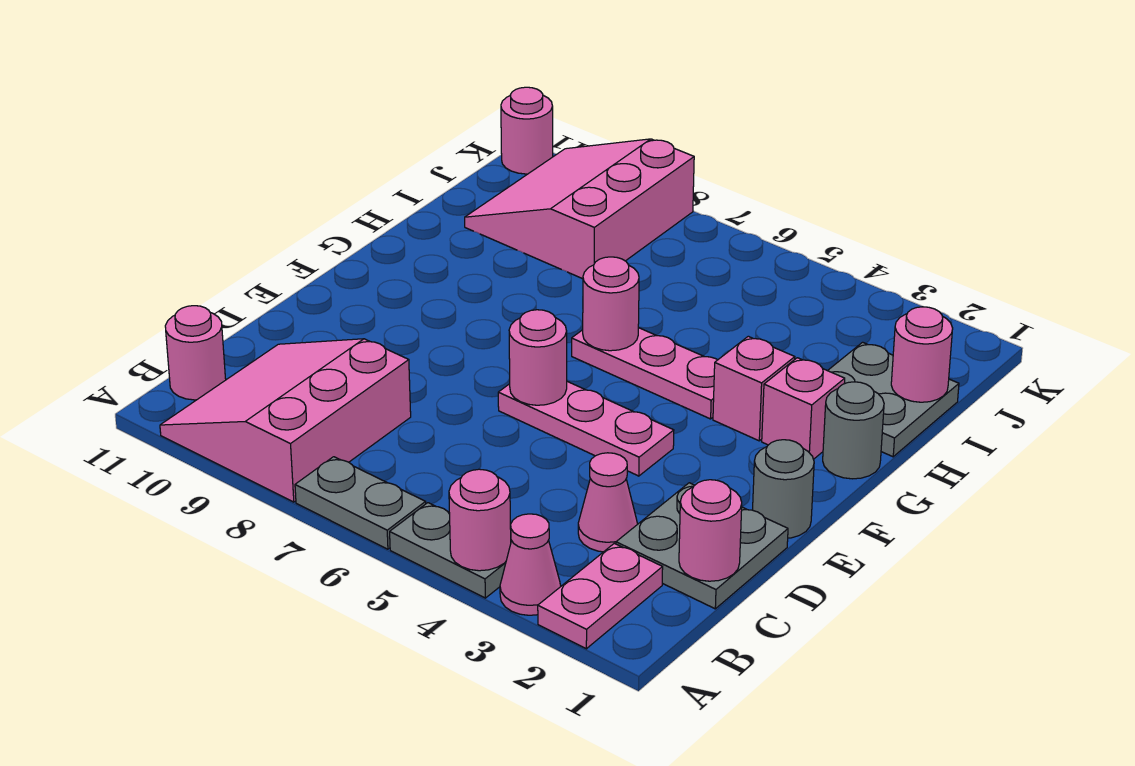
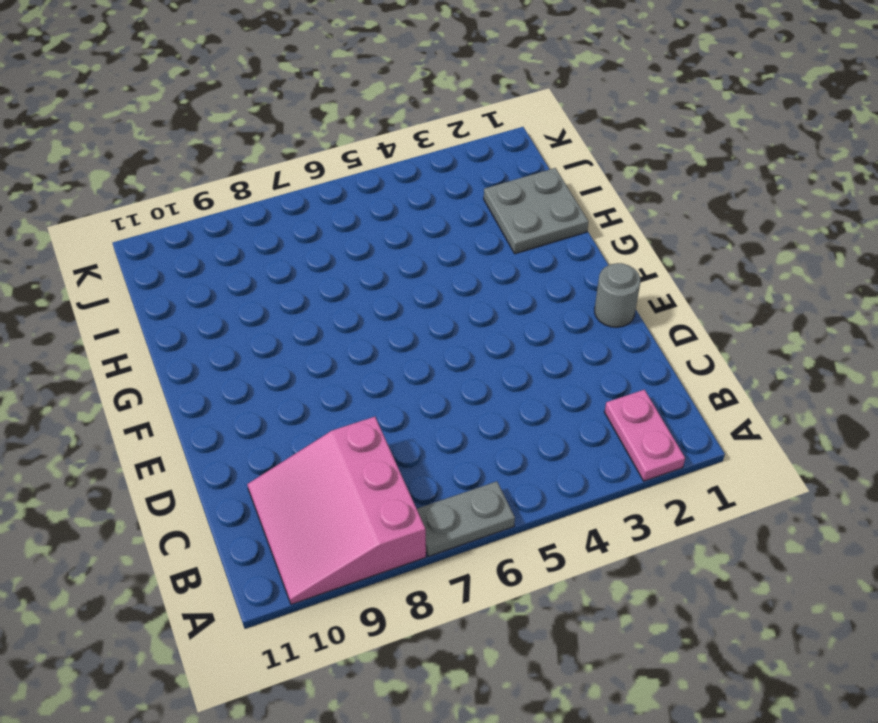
none -> pink cone A3 level 1
none -> grey plate A4:A5 level 1
none -> pink round brick B11 level 1

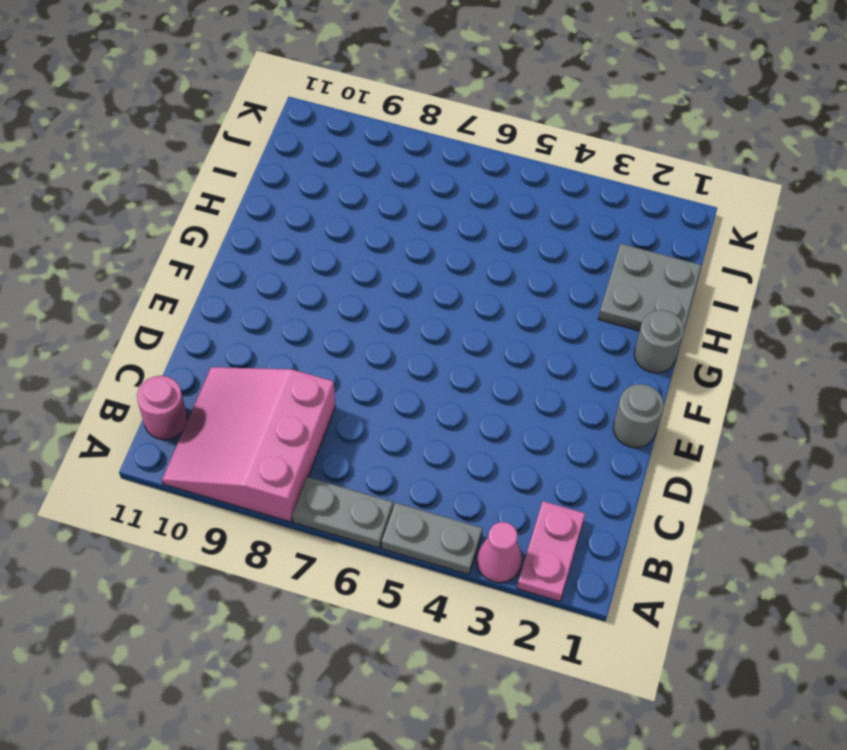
none -> grey plate C1:D2 level 1
none -> pink cone C3 level 1
none -> pink plate E4:E6 level 1

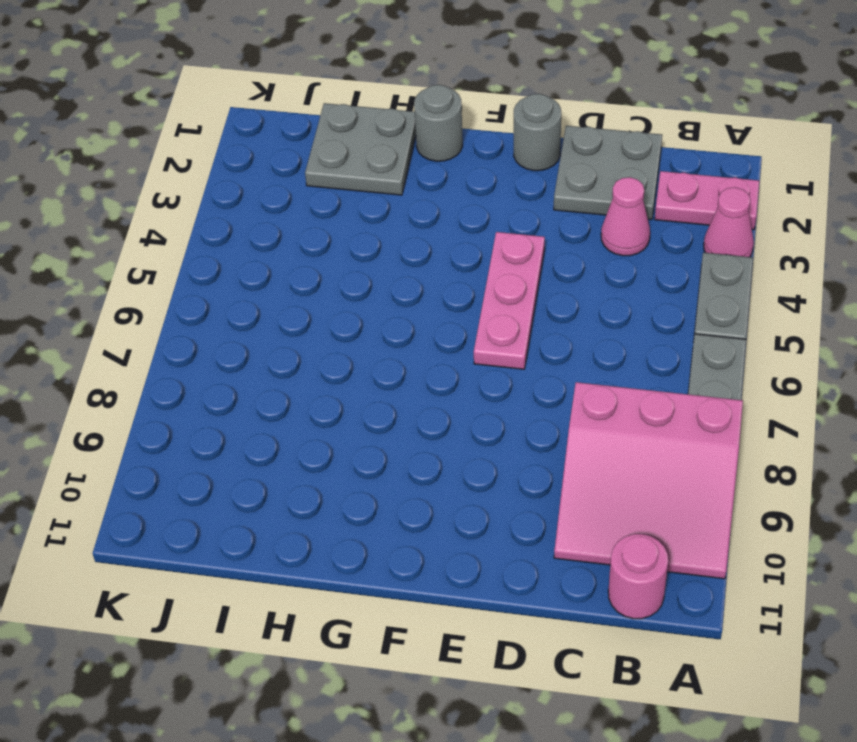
none -> pink brick G2 level 1
none -> pink brick G3 level 1
none -> pink plate G4:G6 level 1

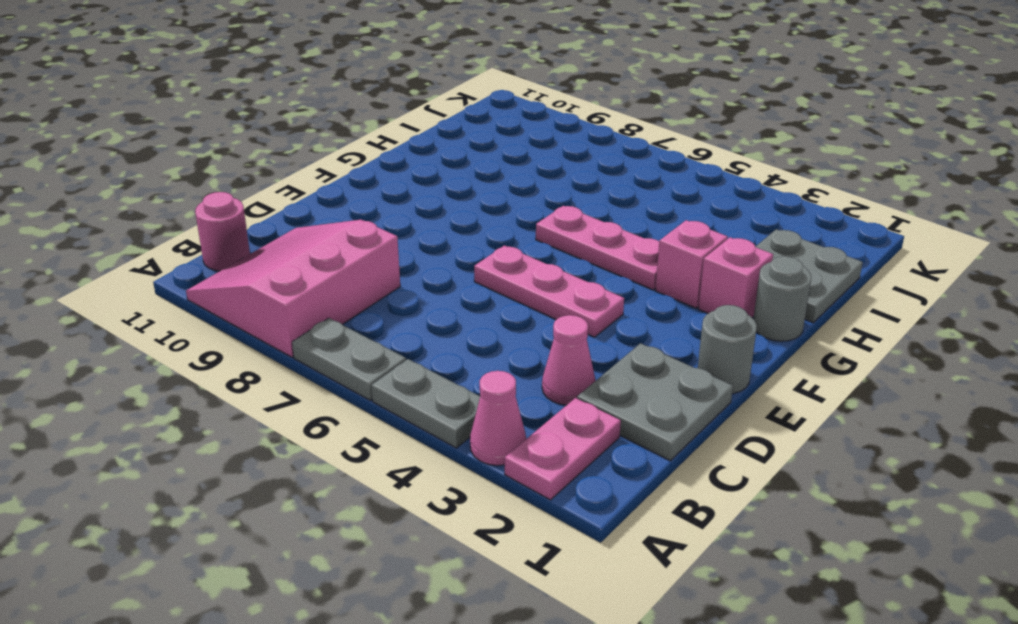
none -> pink slope I8:K10 level 1 top 8
none -> pink round brick K11 level 1
none -> pink round brick A4 level 2

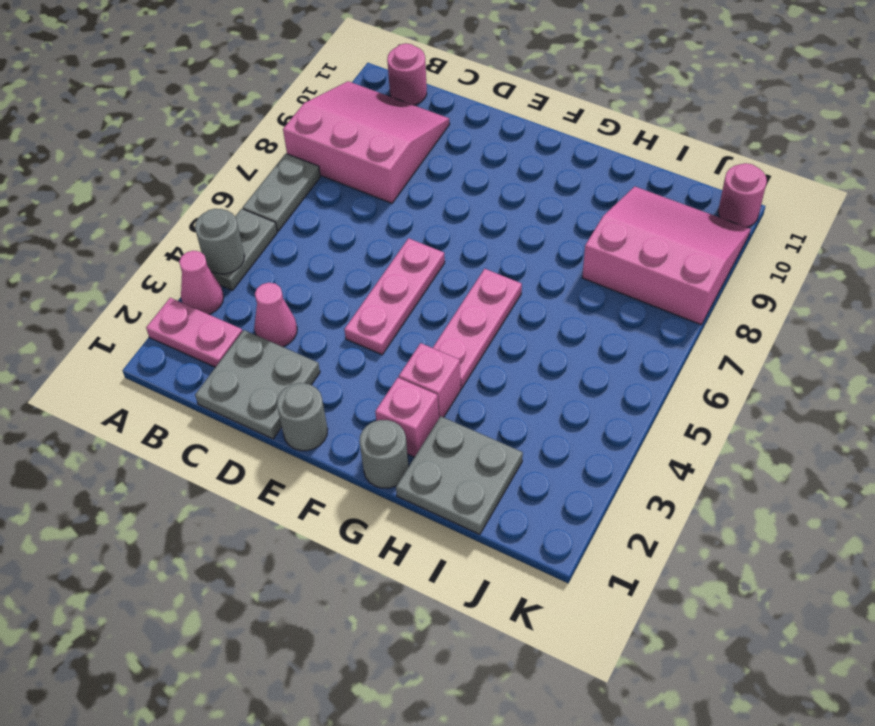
grey round brick A4 level 2 -> pink round brick A4 level 2
none -> pink round brick C1 level 2
none -> pink round brick E6 level 2
none -> pink round brick G6 level 2

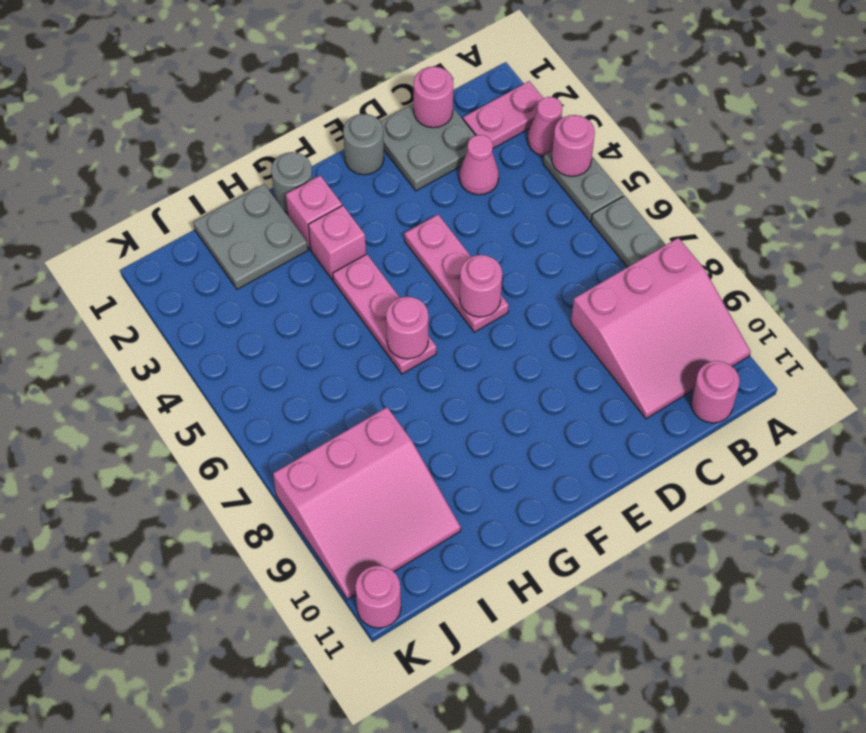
none -> pink round brick I1 level 2

